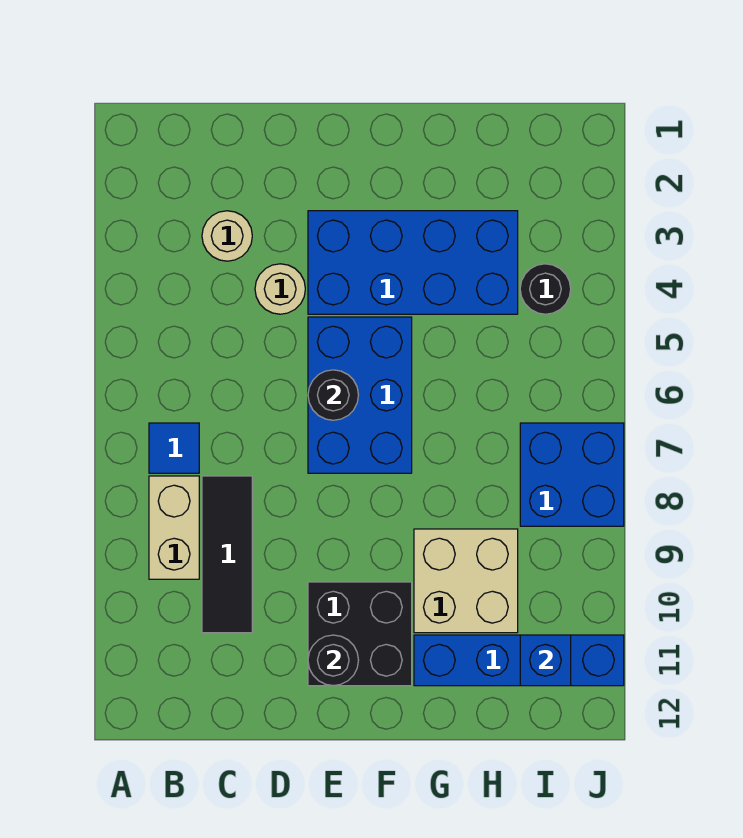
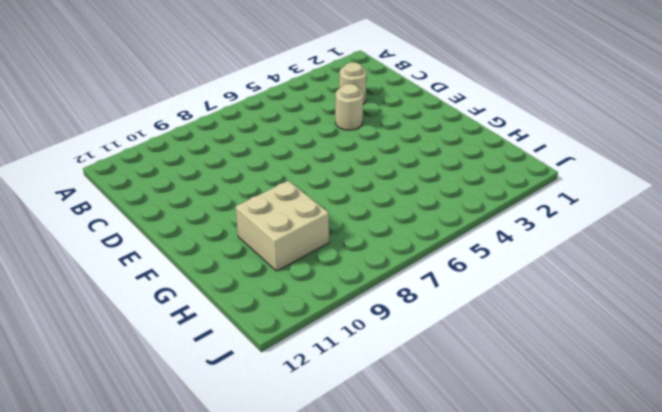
none -> blue tile B7 level 1
none -> tan brick B8:B9 level 1
none -> black tile C8:C10 level 1

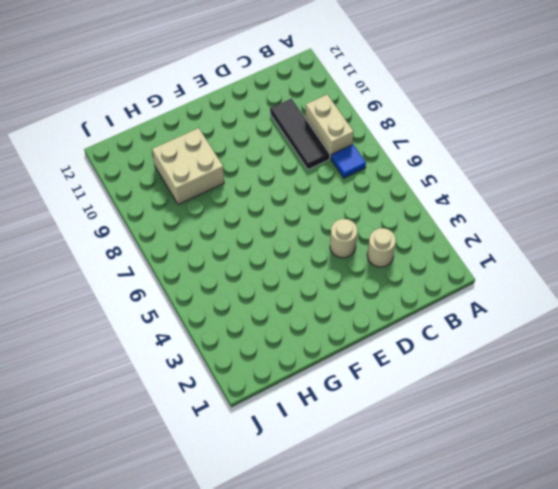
none -> blue brick E3:H4 level 1
none -> blue brick E5:F7 level 1
none -> black brick E10:F11 level 1

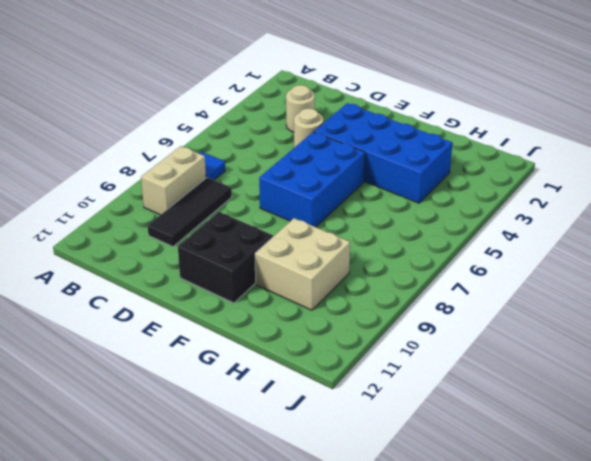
none -> blue brick G11:J11 level 1
none -> black round brick I4 level 1
none -> blue brick I7:J8 level 1

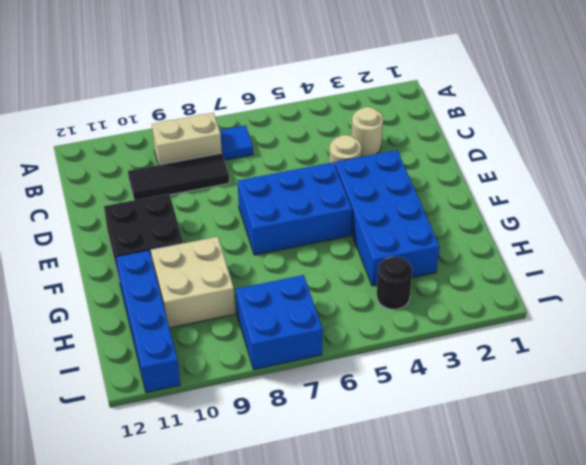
none -> black round brick E6 level 2
none -> black round brick E11 level 2
none -> blue brick I11 level 2

